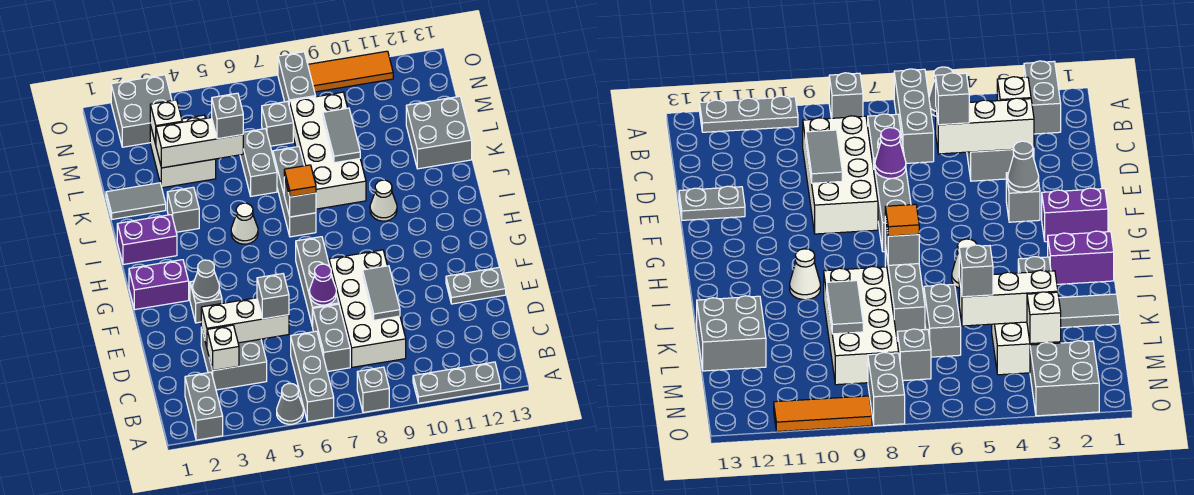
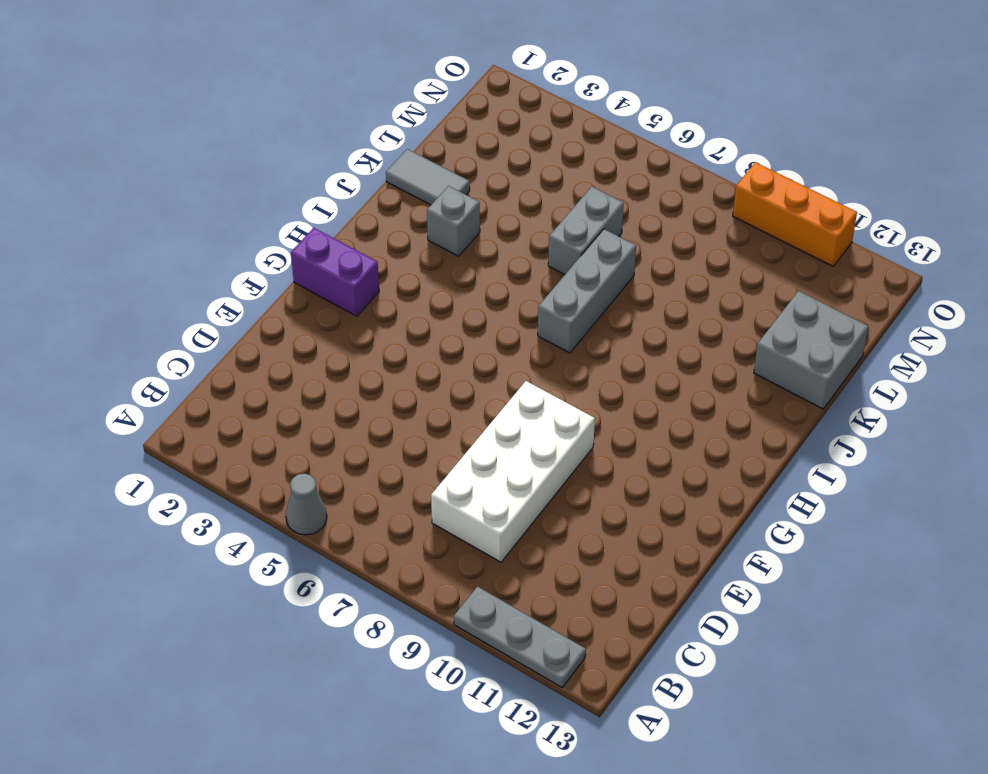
orange brick O9:O11 level 1 -> orange tile O9:O11 level 1
none -> grey brick A2:B2 level 1
none -> grey brick A6:C6 level 1
none -> grey brick A8 level 1
none -> grey brick C3:D4 level 1

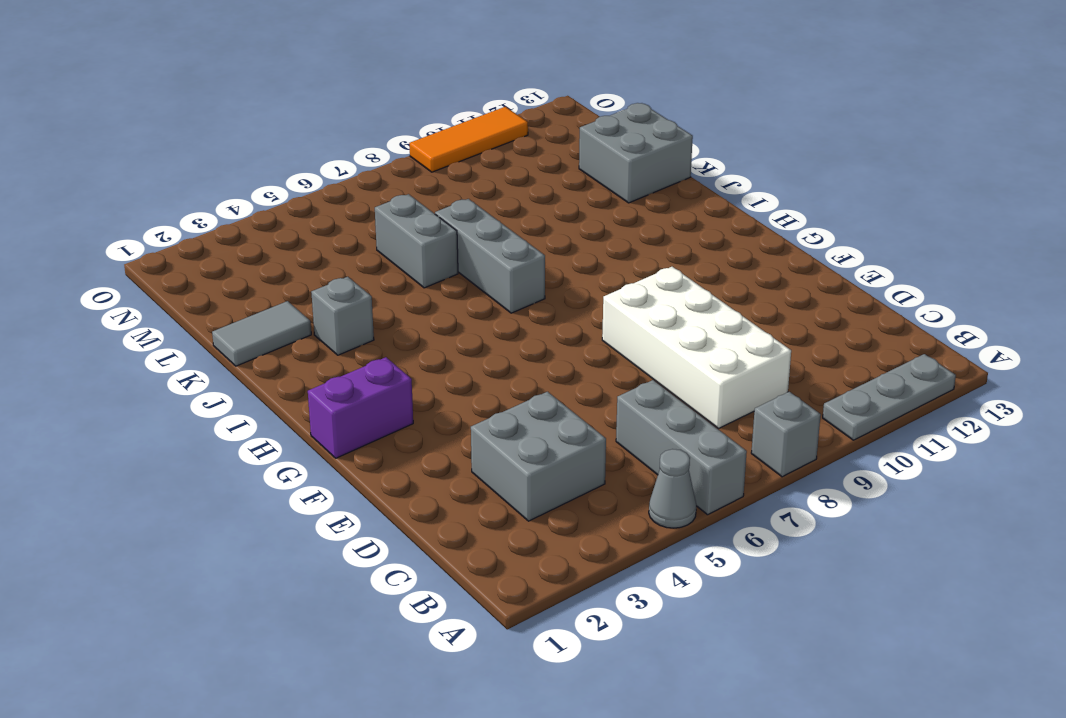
none -> grey brick A2:B2 level 1
none -> grey brick C7:D7 level 1
none -> grey brick E7:G7 level 1
none -> grey plate E12:E13 level 1

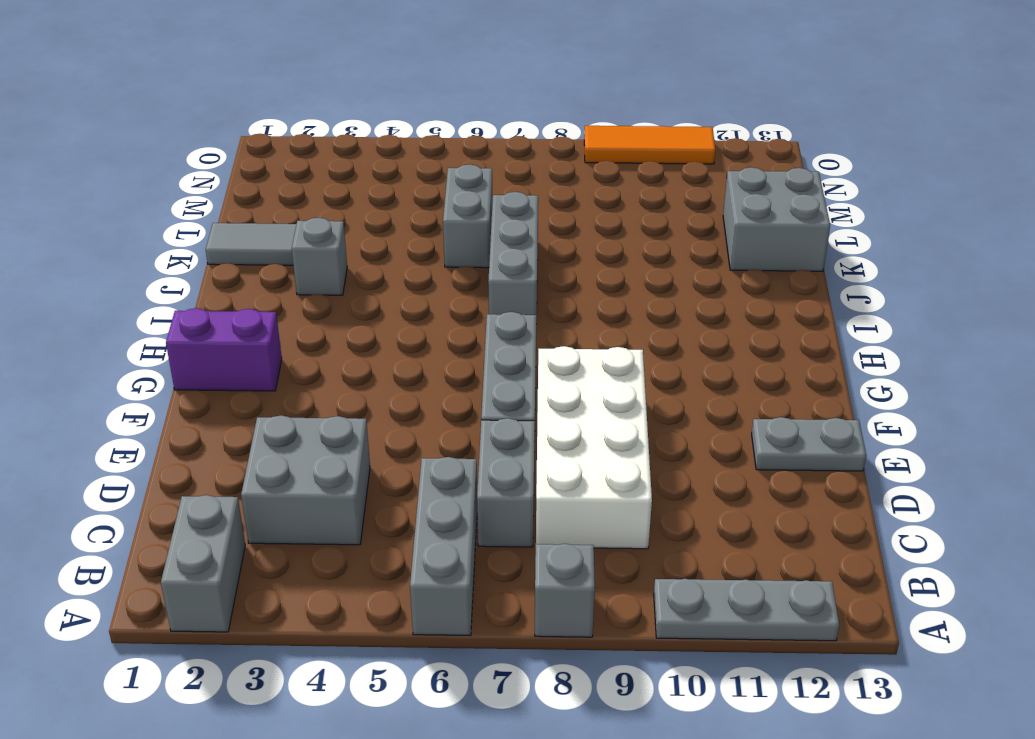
none -> grey cone A5 level 1
none -> grey brick F3 level 1
none -> purple brick I1:I2 level 1
none -> white cone I5 level 1

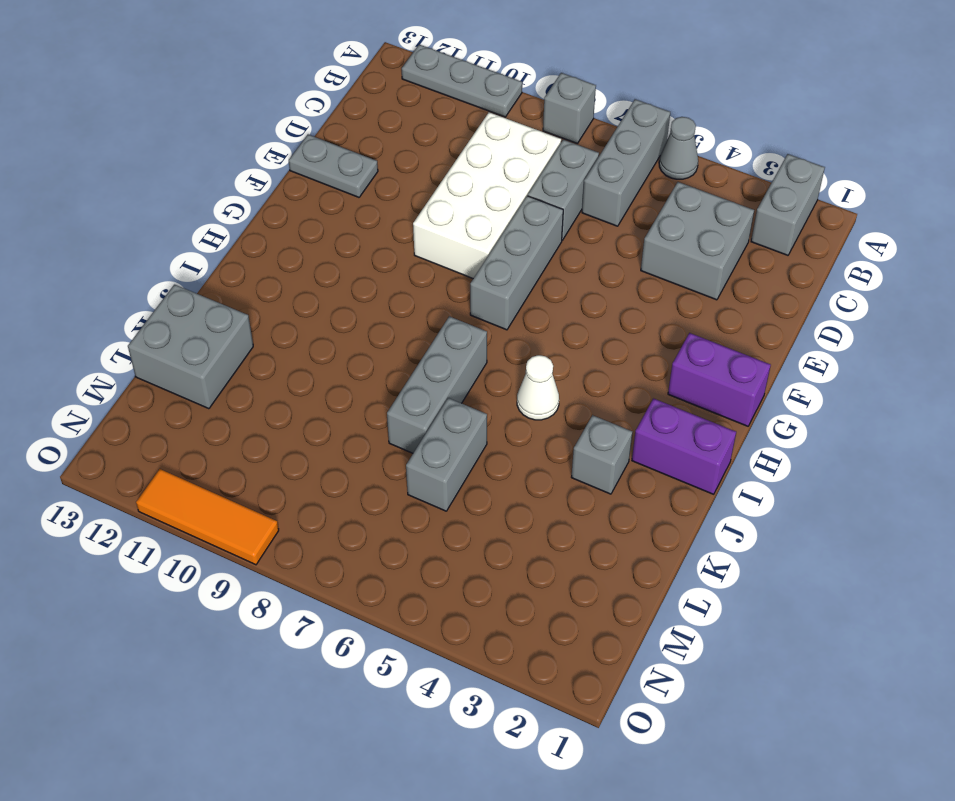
none -> grey brick F3 level 1
none -> white cone I10 level 1
none -> white brick J8:M9 level 1
none -> grey tile K1:K2 level 1

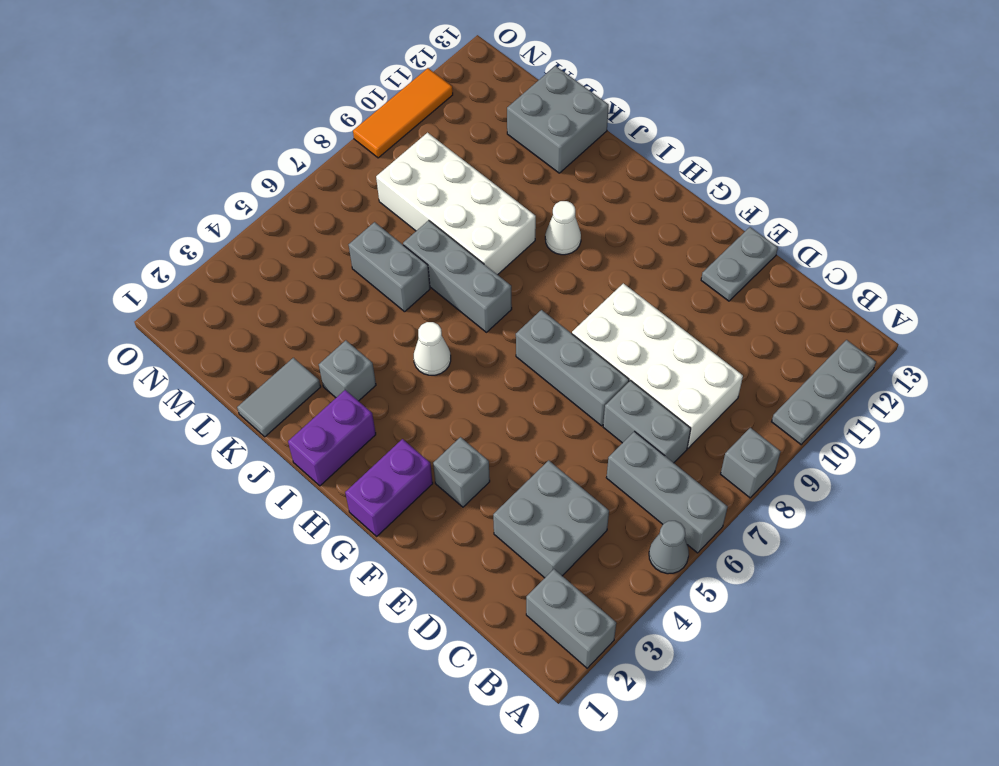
none -> white brick L3:M4 level 1
none -> grey brick M7 level 1
none -> grey brick N2:O3 level 1
none -> grey brick N8:O8 level 1

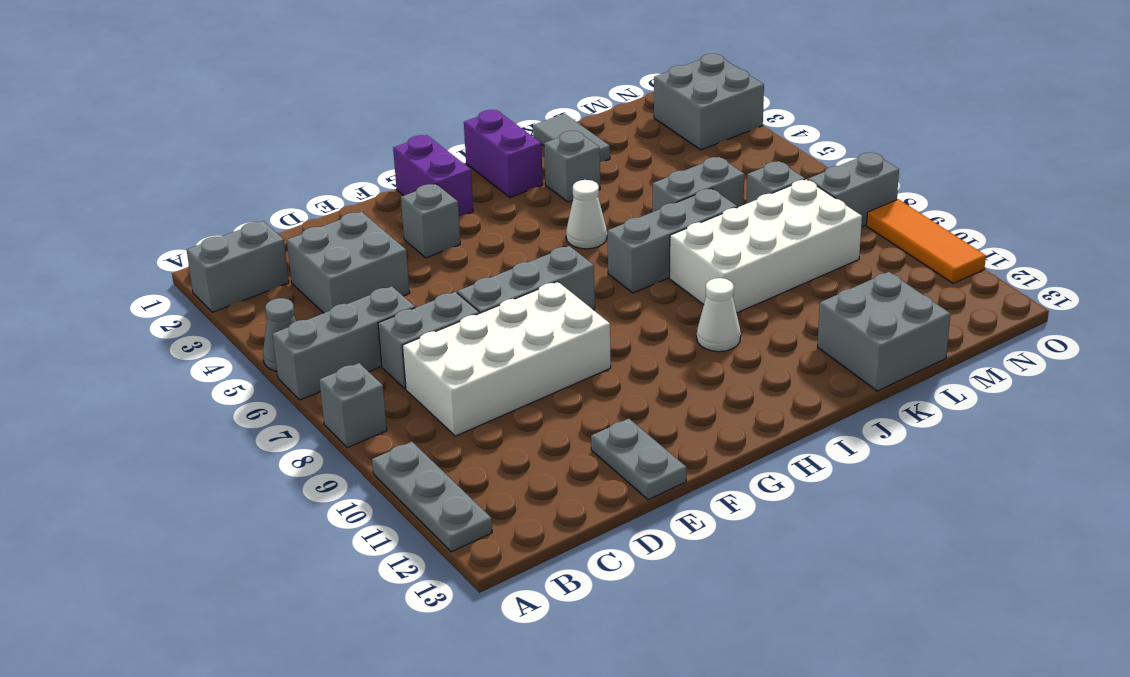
none -> white brick L3:M4 level 1
none -> white brick C3 level 2
none -> white brick D3:D5 level 2
none -> grey tile D9:E9 level 2

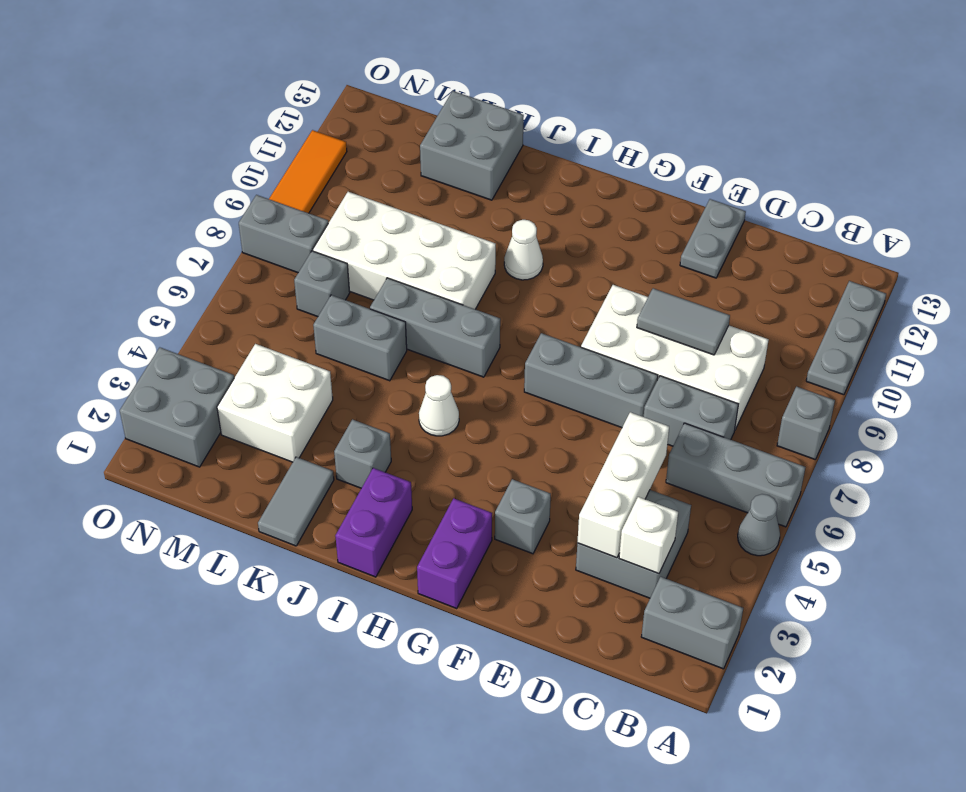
none -> purple cone E7 level 2
none -> grey cone F3 level 2
none -> grey brick I7 level 2
none -> grey tile K9:L9 level 2

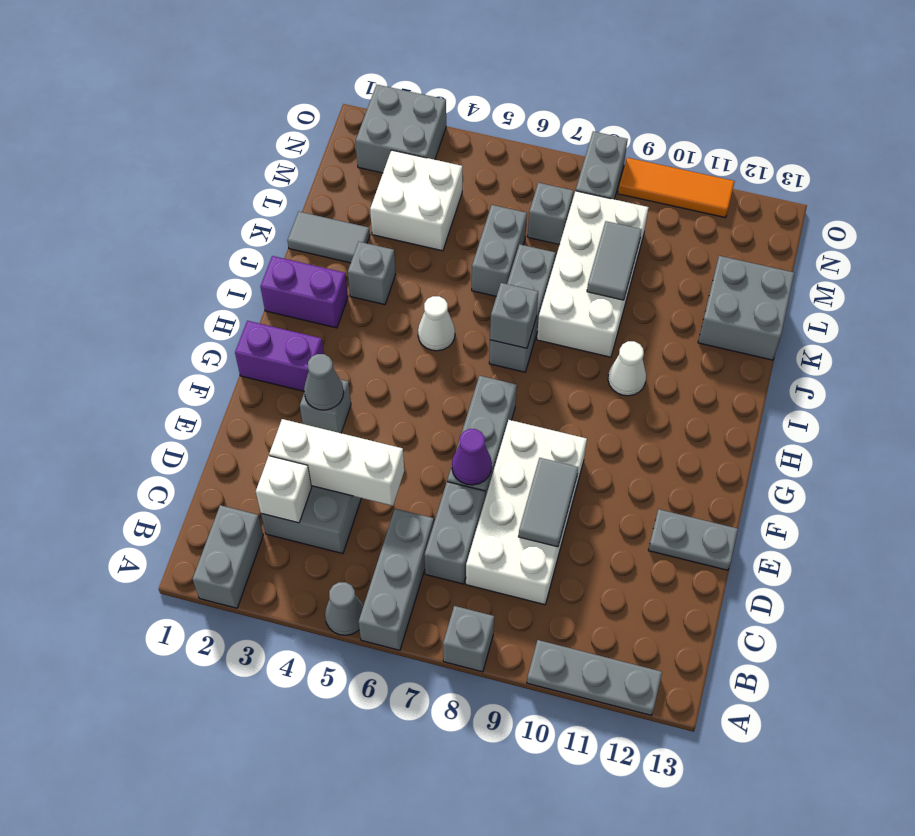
none -> white brick L3:L5 level 2
none -> white brick M3 level 2
none -> grey brick D5 level 3
none -> orange tile I7 level 3

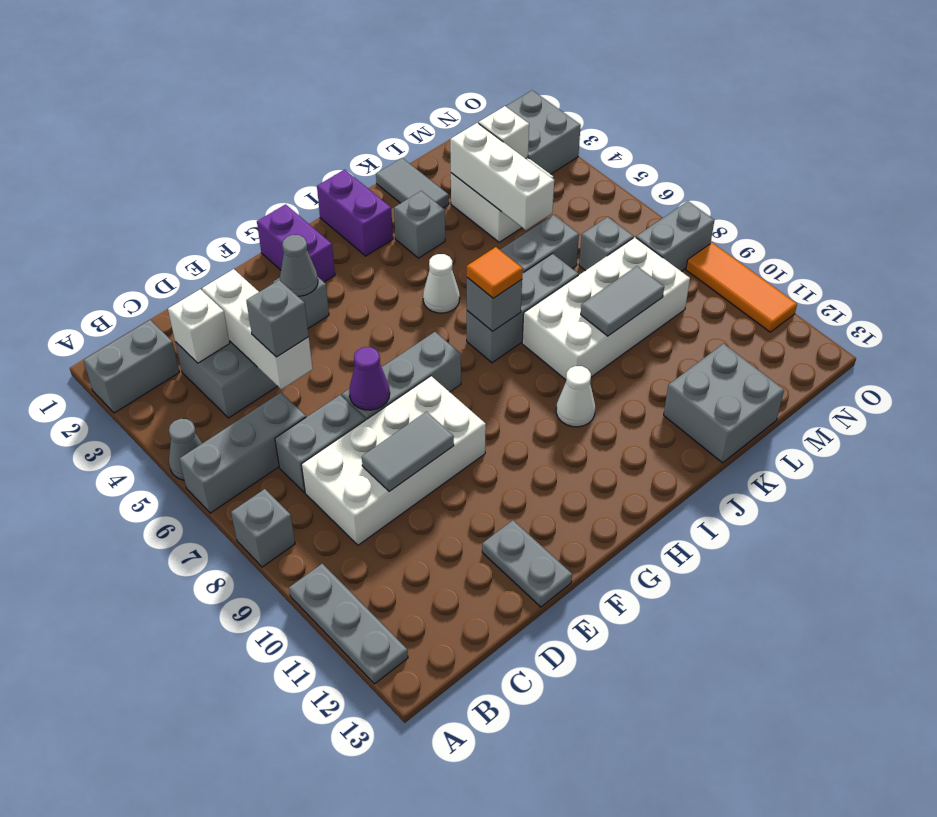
none -> grey brick L5 level 3

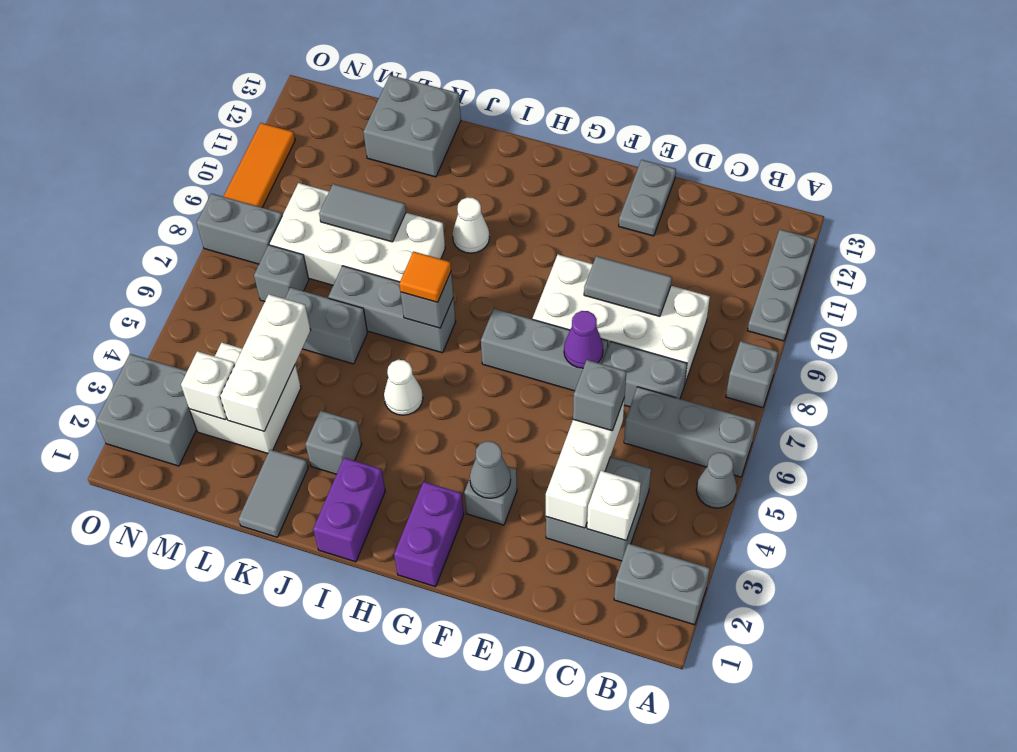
none -> grey brick L5 level 3

